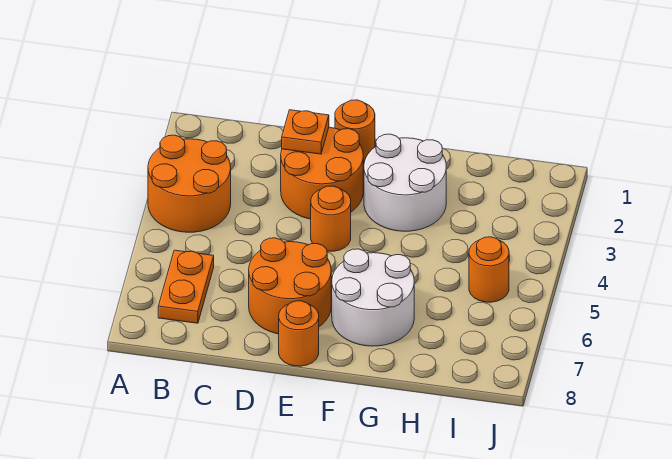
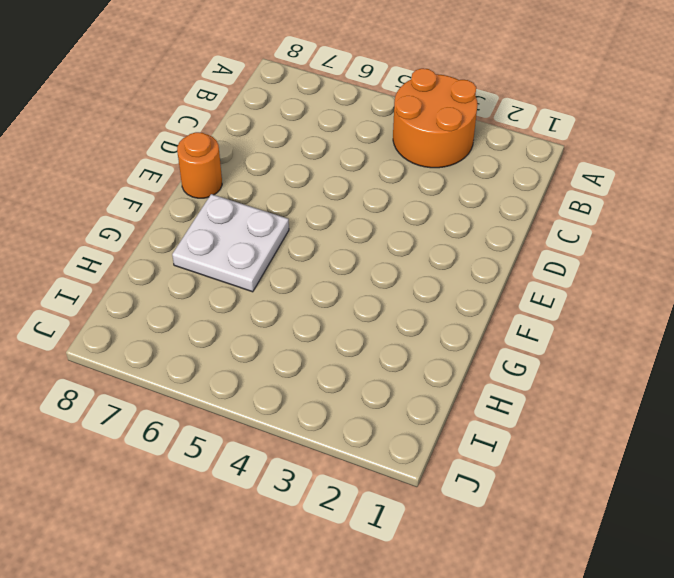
white plate F6:G7 level 1 -> white round brick F6:G7 level 1
none -> orange plate B6:B7 level 1
none -> orange round brick D2:E3 level 1

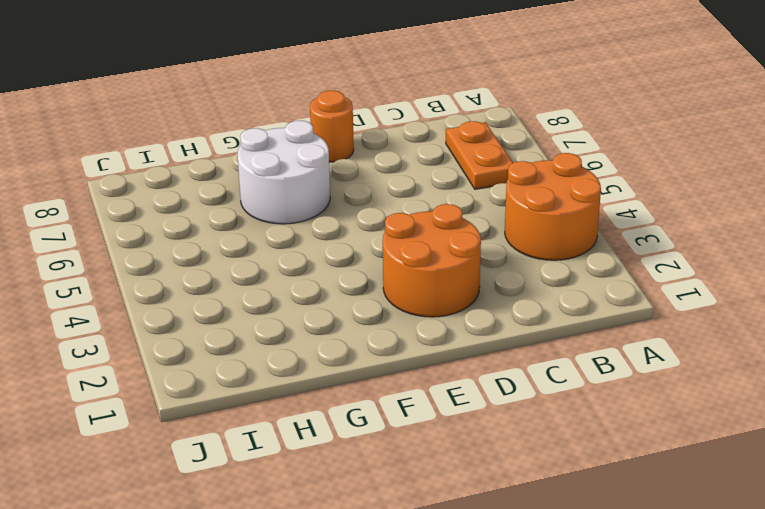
none -> orange round brick D6:E7 level 1
none -> orange round brick E1 level 1

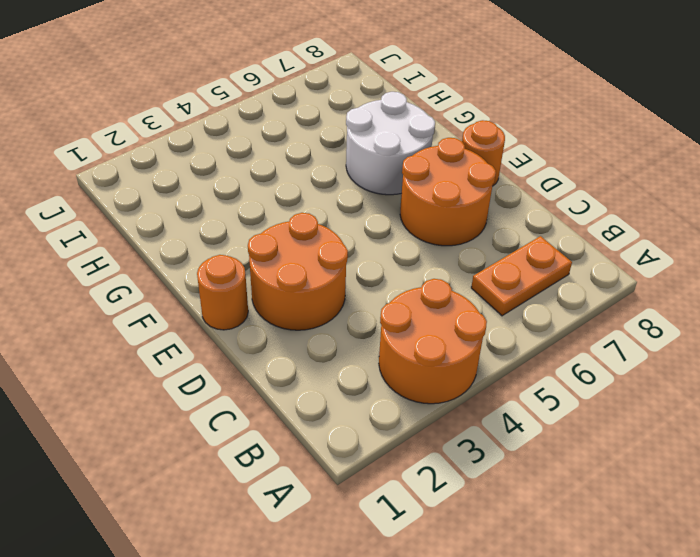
none -> orange round brick E4 level 1
none -> white round brick F2:G3 level 1

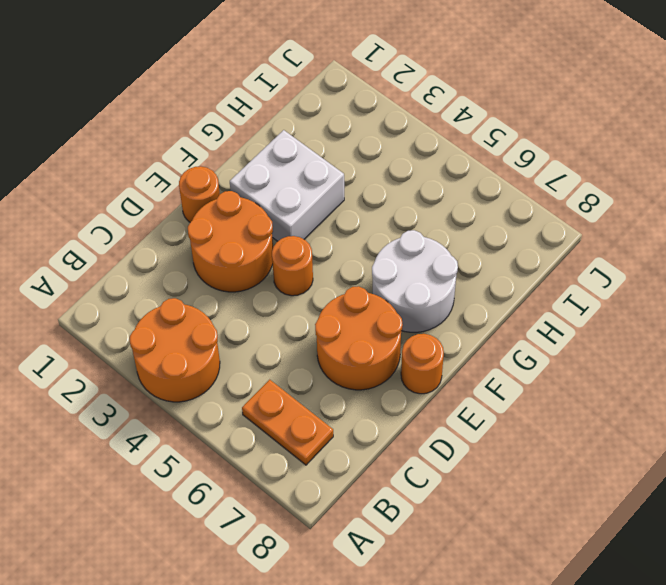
white brick F2:G3 level 1 -> white round brick F2:G3 level 1
none -> orange round brick I5 level 1
none -> orange plate D2 level 2

